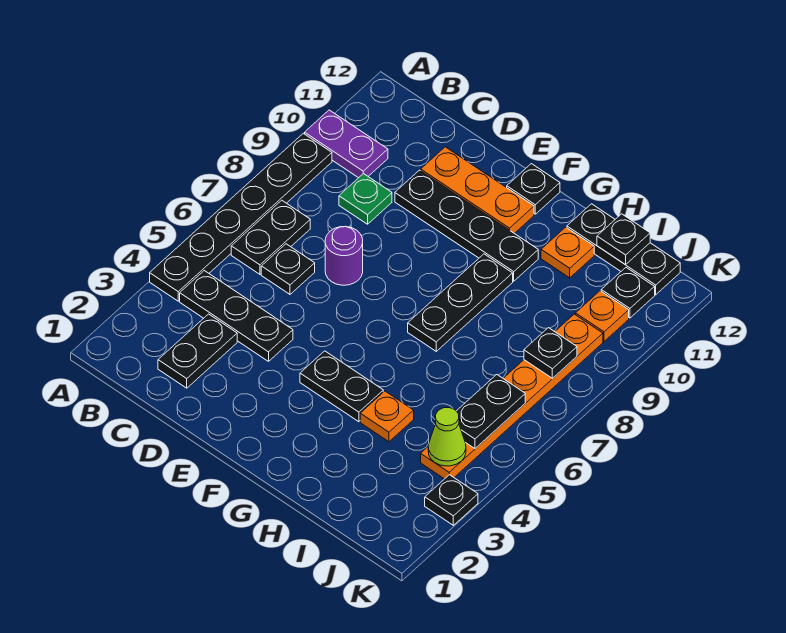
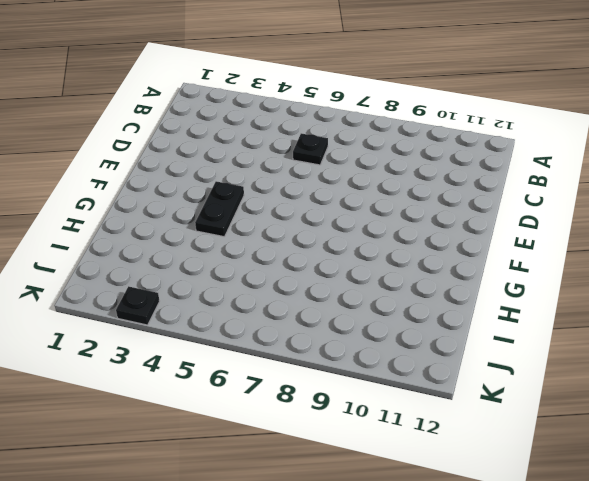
none -> black plate A4:A9 level 1
none -> purple plate A10:B10 level 1
none -> black plate B4:D4 level 1

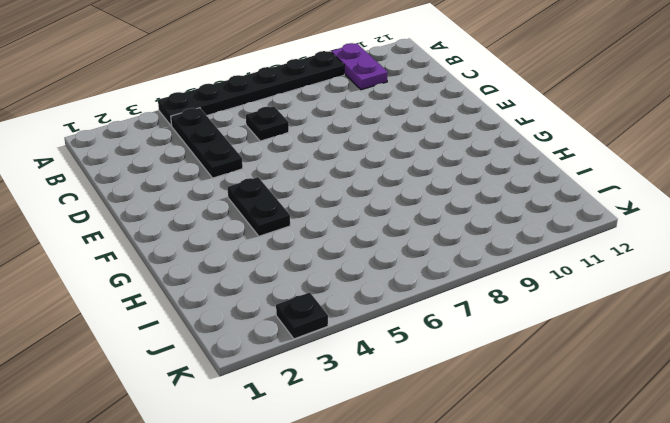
none -> black plate B6:B7 level 1
none -> black plate C2:C3 level 1
none -> green plate C9 level 1

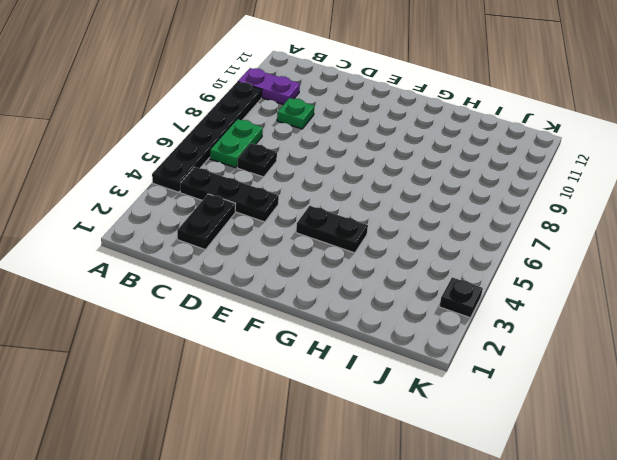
green plate B6:B7 level 1 -> black plate B6:B7 level 1
none -> purple round brick D7 level 1
none -> black plate D10:G10 level 1
none -> orange plate D11:F11 level 1

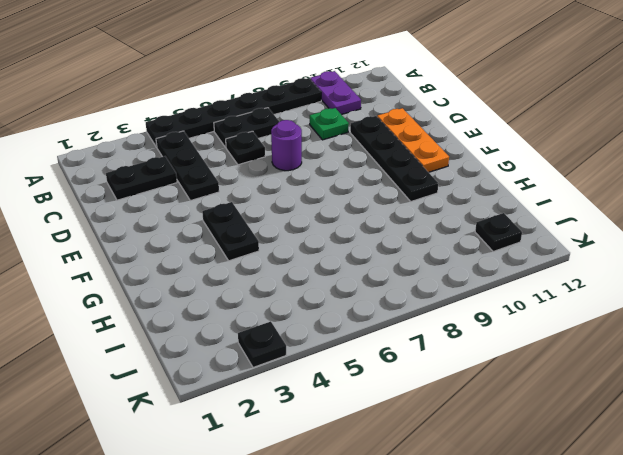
none -> black plate F12 level 1
none -> black plate G7:G9 level 1
none -> orange plate H4 level 1

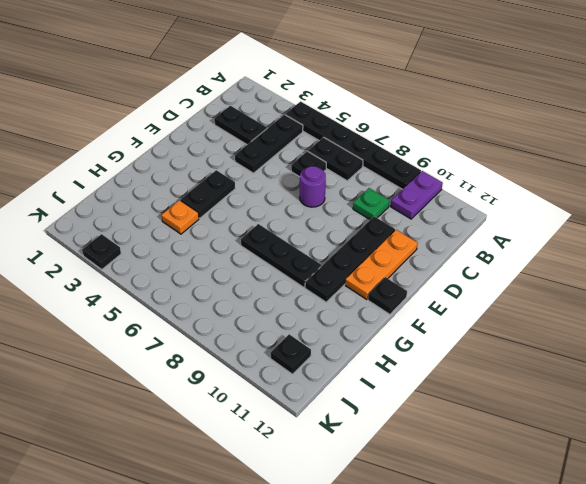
none -> orange plate H11 level 1
none -> black plate H12:J12 level 1
none -> orange plate J4:J9 level 1

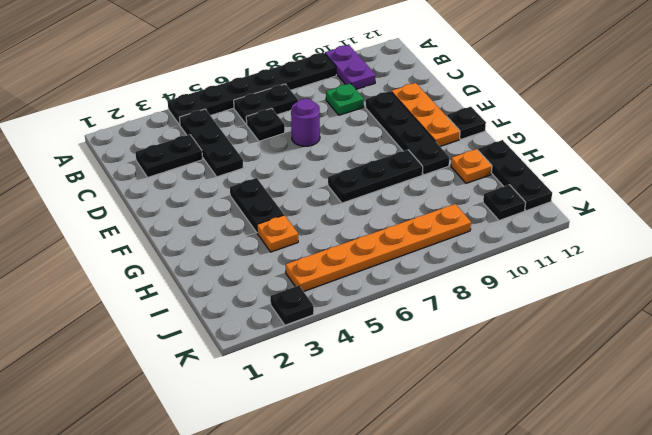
none -> orange plate J10 level 1
none -> black plate I12 level 2
none -> lime cone J4 level 2

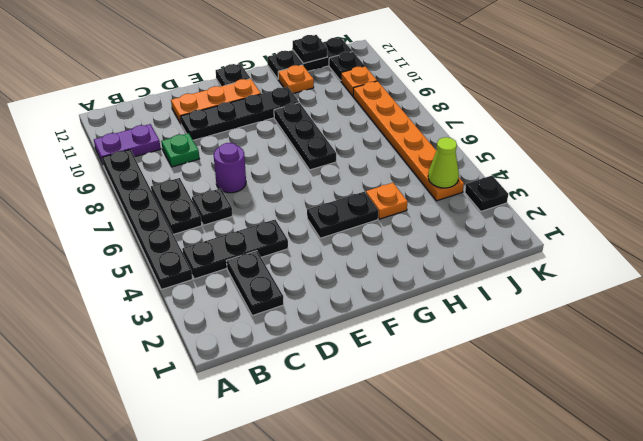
none -> black plate J5:J6 level 2
none -> black plate J8 level 2

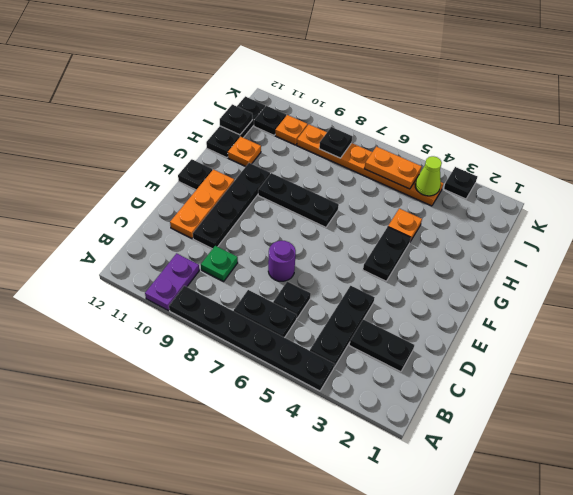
orange plate J5:J6 level 2 -> black plate J5:J6 level 2

